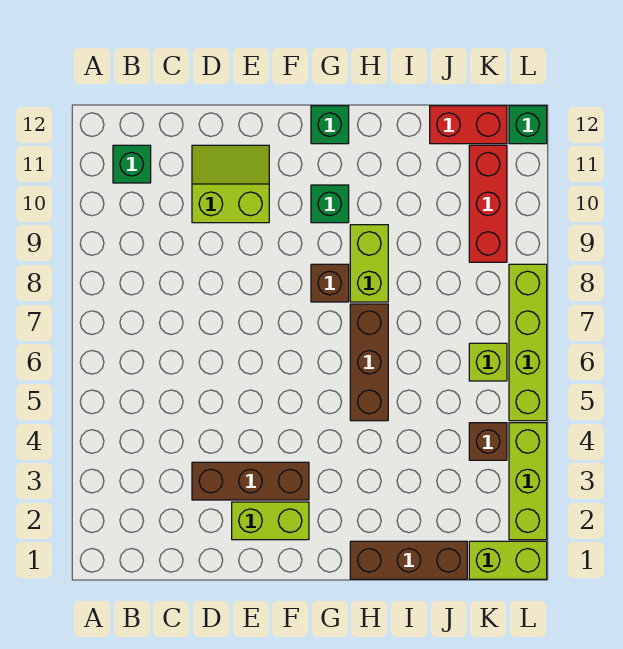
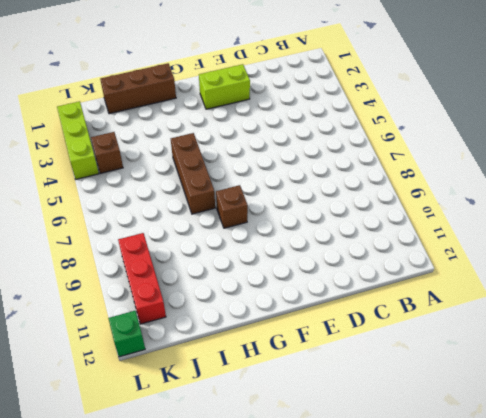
none -> green brick B11 level 1
none -> brown brick D3:F3 level 1
none -> lime slope D10:E11 level 1 top 10

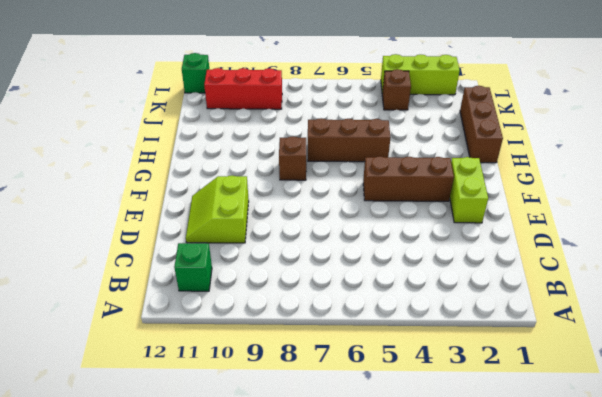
brown brick F3:F5 level 1 -> brown brick D3:F3 level 1
none -> green brick G10 level 1
none -> green brick G12 level 1
none -> lime brick H8:H9 level 1

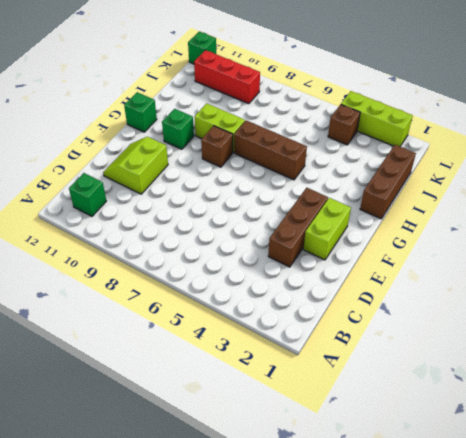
none -> red brick J12:K12 level 1
none -> lime brick K1:L1 level 1
none -> lime brick K6 level 1

